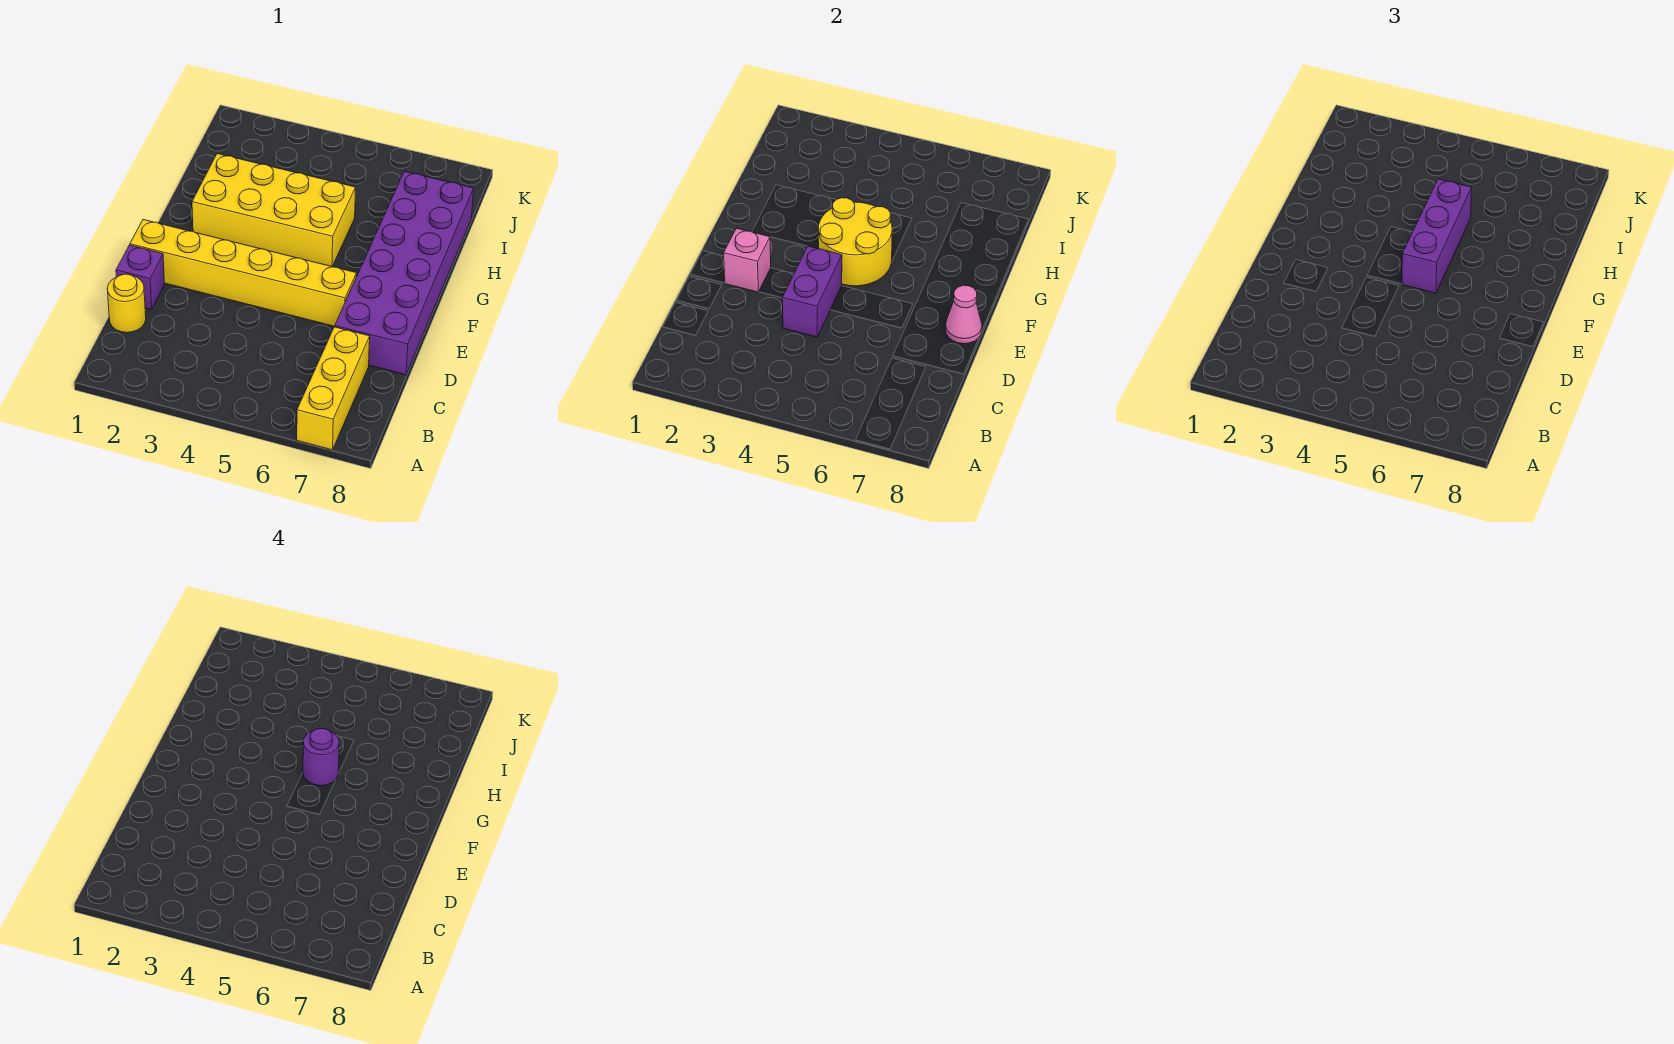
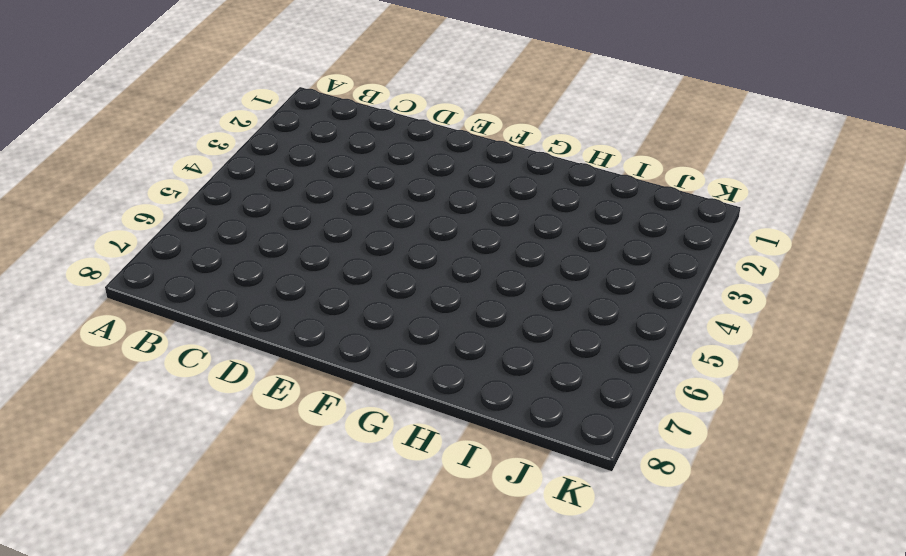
none -> yellow brick A7:C7 level 1
none -> yellow round brick C1 level 1
none -> purple brick D1 level 1

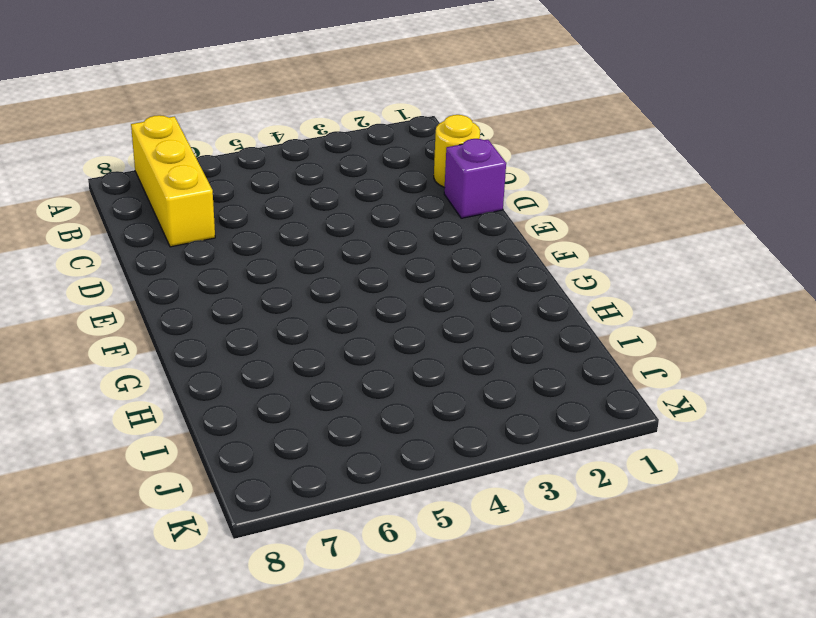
none -> purple brick D7:I8 level 1
none -> yellow brick E1:E6 level 1
none -> yellow brick G2:H5 level 1

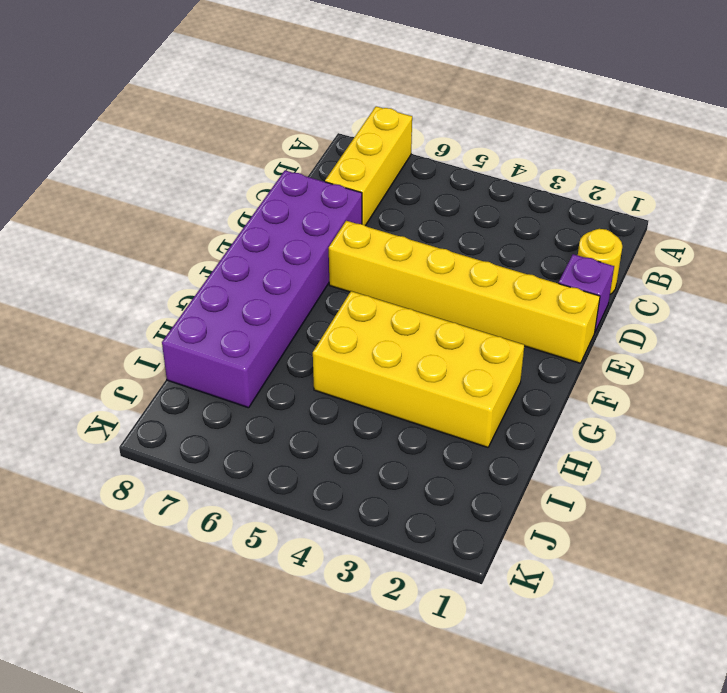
none -> purple brick D4:E4 level 2
none -> pink brick E2 level 2
none -> pink cone E8 level 2

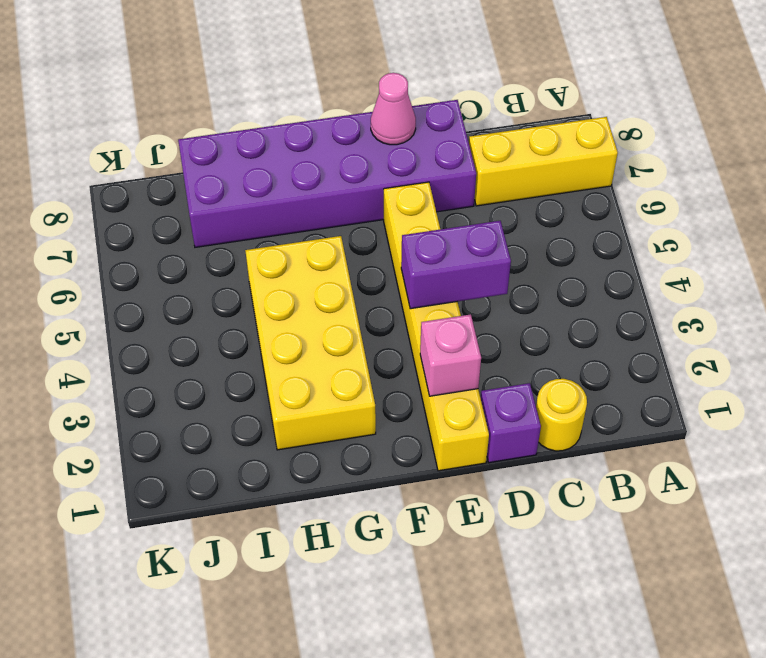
none -> yellow round brick F4:G5 level 2
none -> purple brick F5:H5 level 3
none -> purple round brick G5 level 4

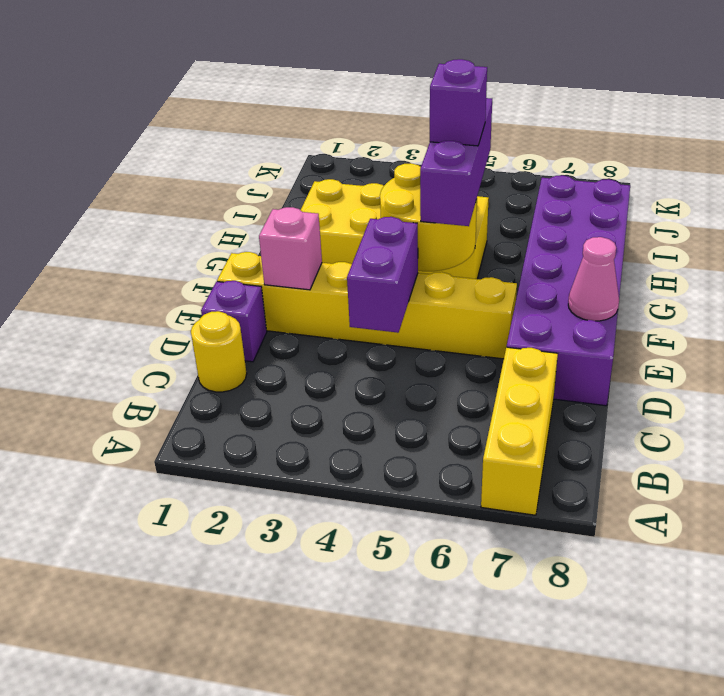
purple brick G5 level 4 -> purple round brick G5 level 4

